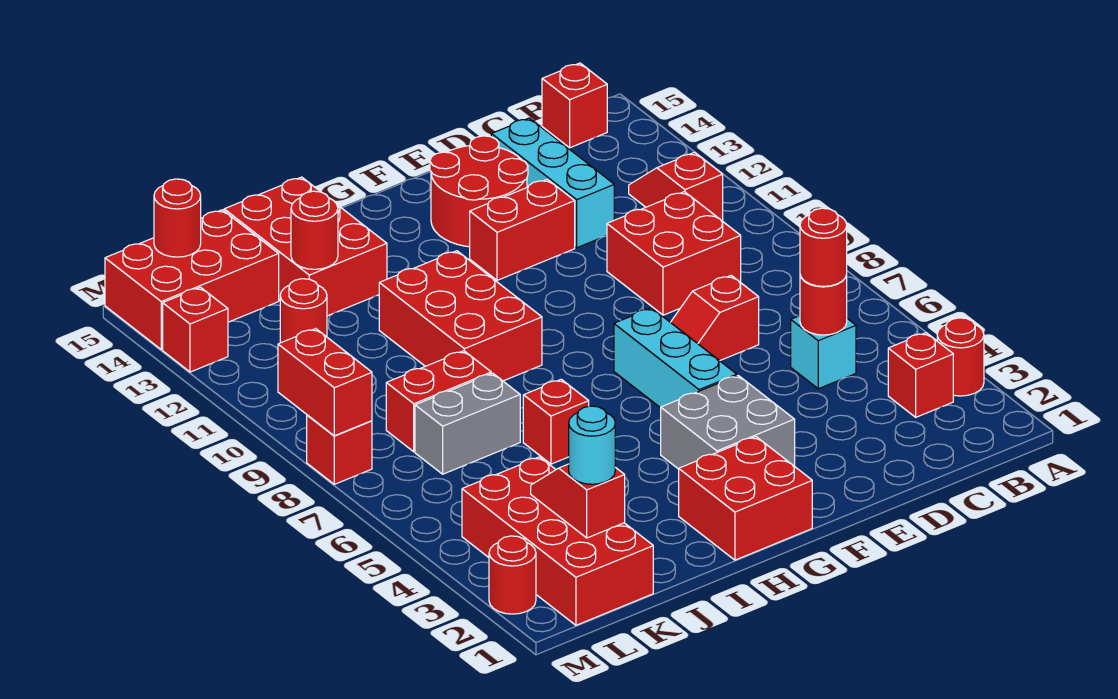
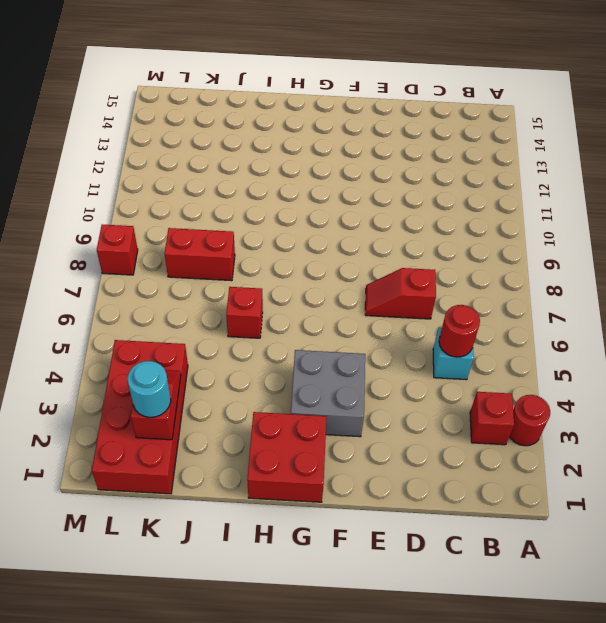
none -> red slope B11:B12 level 1 top 11
none -> red brick B15 level 1
none -> red brick C9:D10 level 1
none -> cyan brick D12:D14 level 1

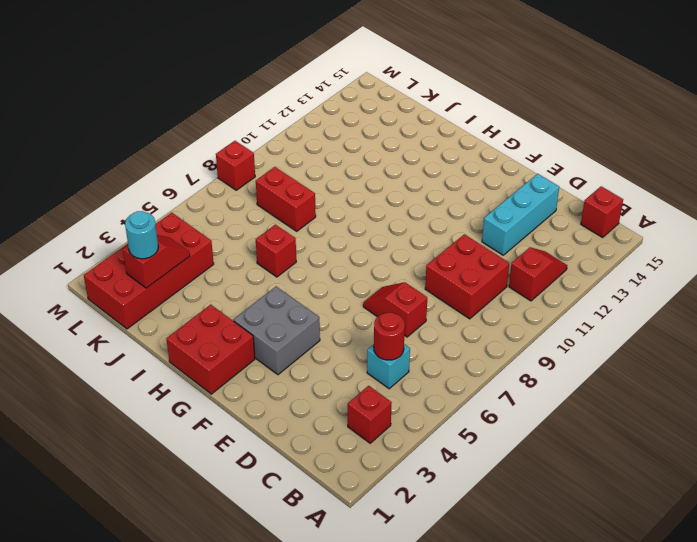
none -> red round brick A3 level 1
none -> red brick E12:F12 level 1
none -> red round brick E13:F14 level 1
none -> cyan brick F5:F7 level 1

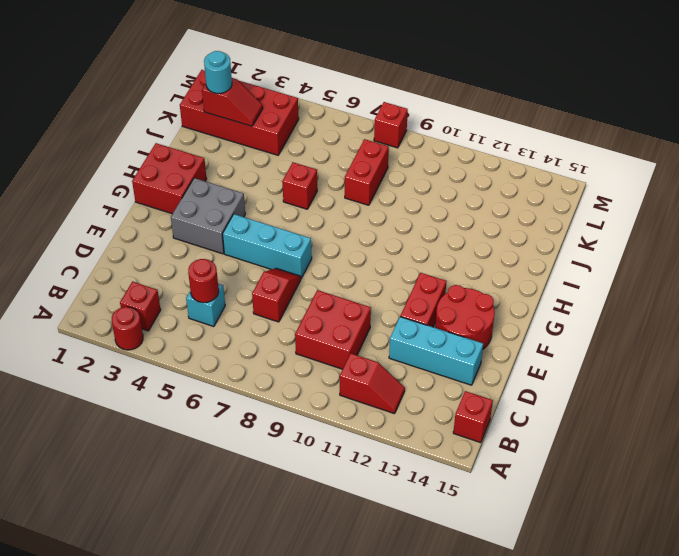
none -> red brick H9:I11 level 1
none -> red brick I13:J15 level 1
none -> grey brick J7:K7 level 1
none -> red round brick K12 level 1

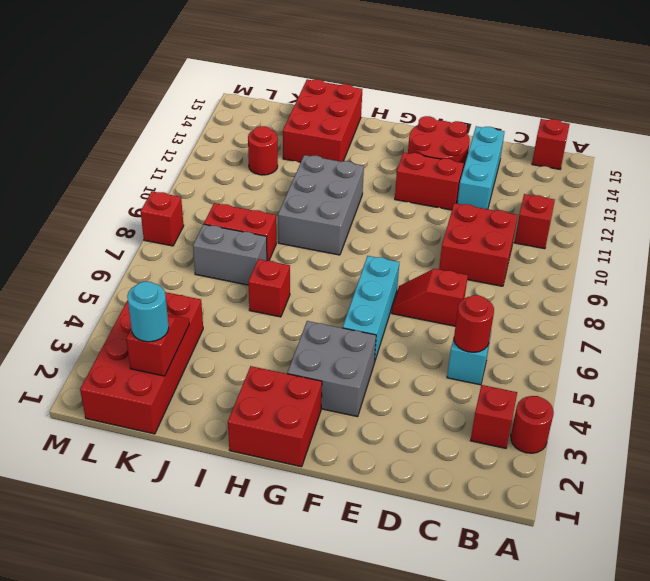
grey brick H9:I11 level 1 -> red brick H9:I11 level 1
none -> red brick K14:M15 level 1
none -> red round brick M2 level 1
none -> red brick M13 level 1
none -> red round brick J13 level 2

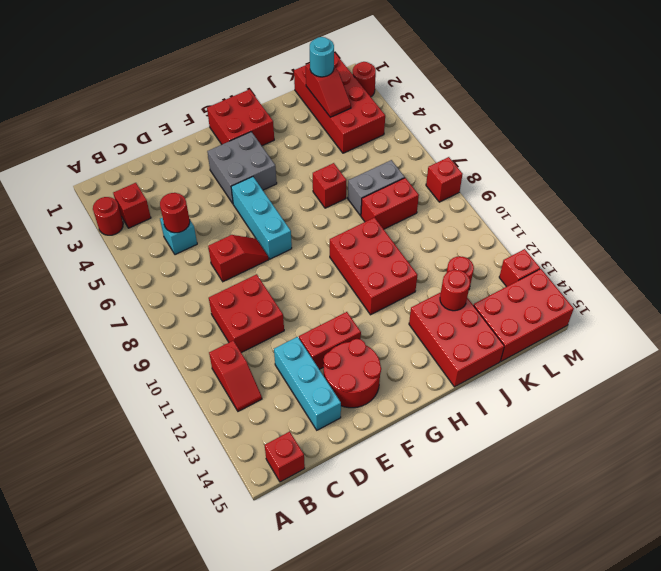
none -> red round brick L15 level 2
none -> red brick M8:M9 level 2
none -> red round brick C5 level 3

